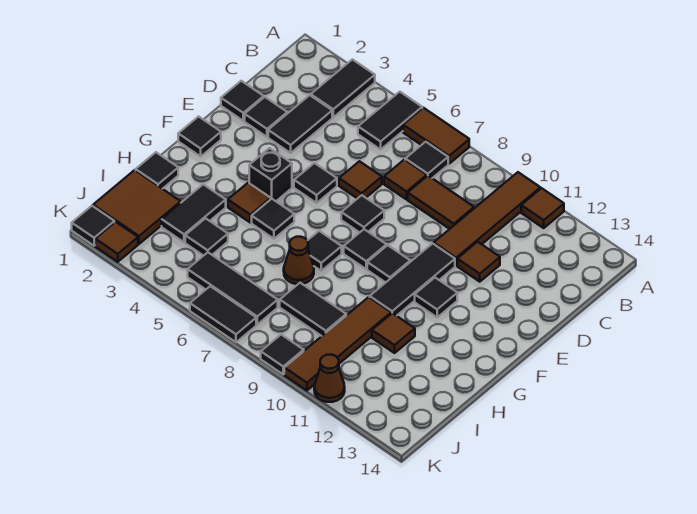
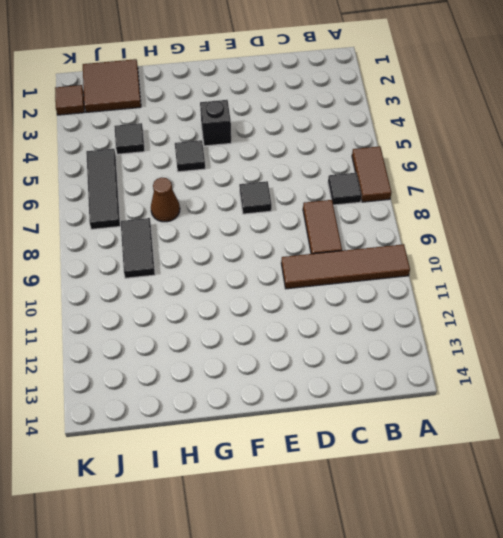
none -> black tile A3:B3 level 1
none -> black tile A5:B5 level 1
none -> brown tile A11 level 1
none -> black tile C3:D3 level 1

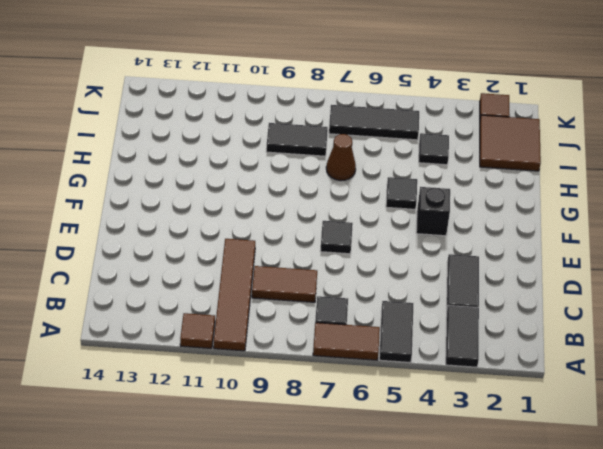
none -> brown tile C7 level 1
none -> black tile D1 level 1
none -> black tile D2 level 1
none -> brown tile D6 level 1

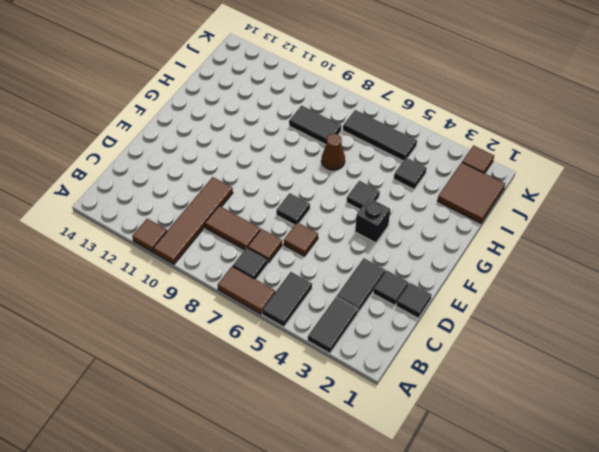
none -> brown tile D11 level 1
none -> black tile E5 level 1
none -> black tile E10:G10 level 1
none -> black tile F1 level 1

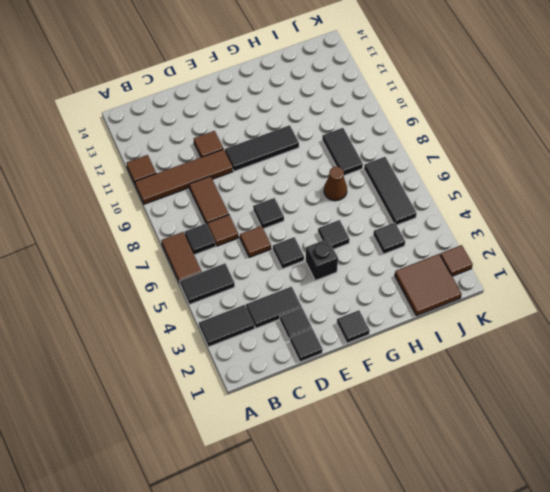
none -> black tile F8 level 1
none -> black tile F9 level 1
none -> black tile F11 level 1
none -> brown tile G4 level 1

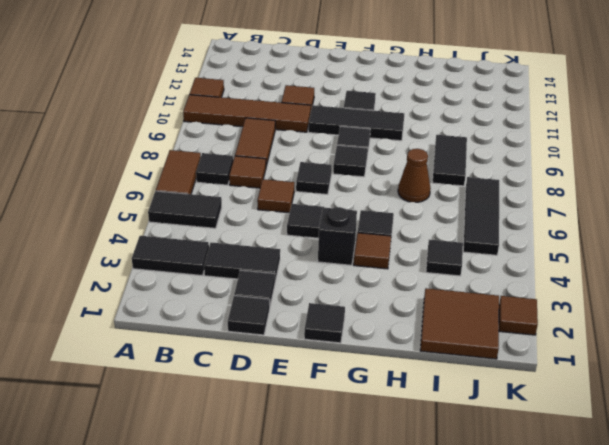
none -> black tile G7 level 1
none -> black tile H1 level 1
none -> black tile H3:I3 level 1
none -> brown tile H10:K10 level 1

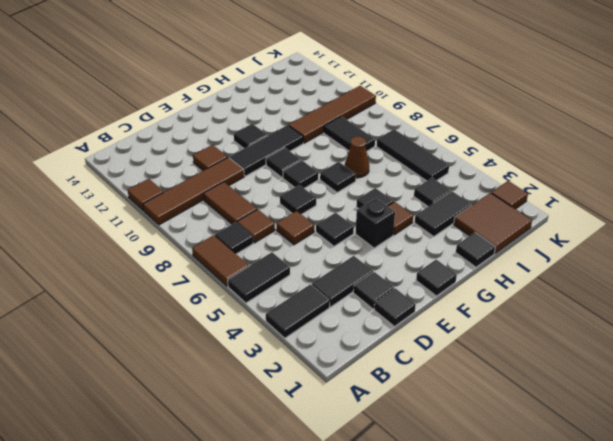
none -> brown tile H11 level 1
none -> black tile K1 level 1
none -> black tile K6:K7 level 1
none -> black tile K9 level 1

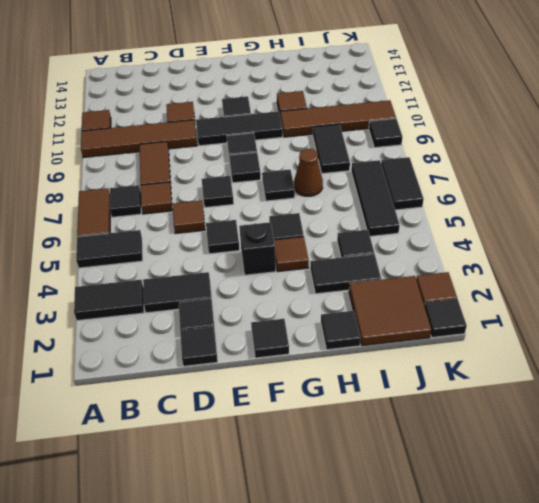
none -> brown cone K11 level 1

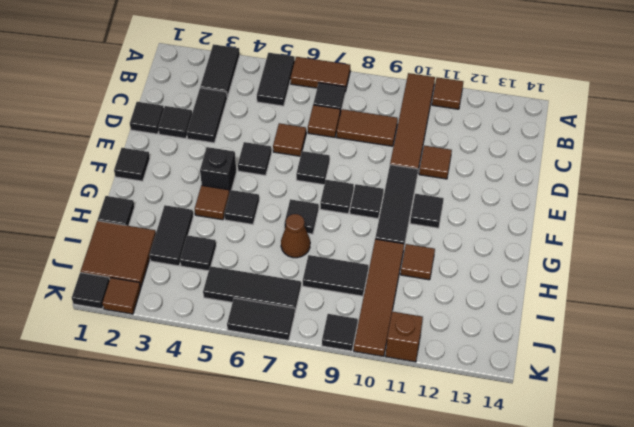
brown brick K11 level 1 -> brown cone K11 level 1

